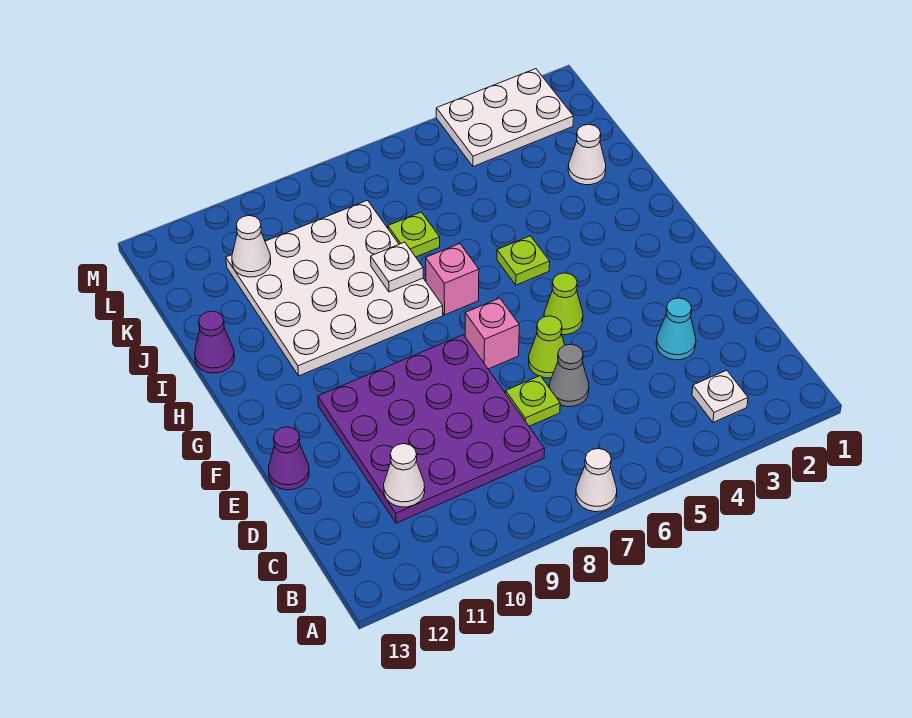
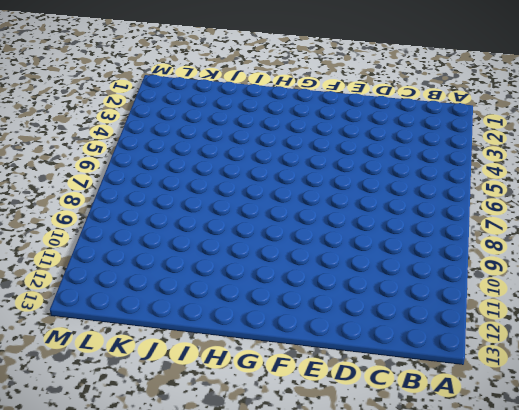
none -> white cone A7 level 1
none -> white plate B3 level 1
none -> purple plate C8:F11 level 1

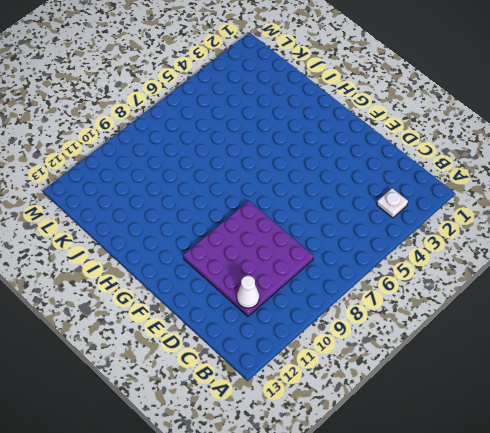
none -> white cone A7 level 1
none -> cyan cone D3 level 1
none -> grey cone D6 level 1

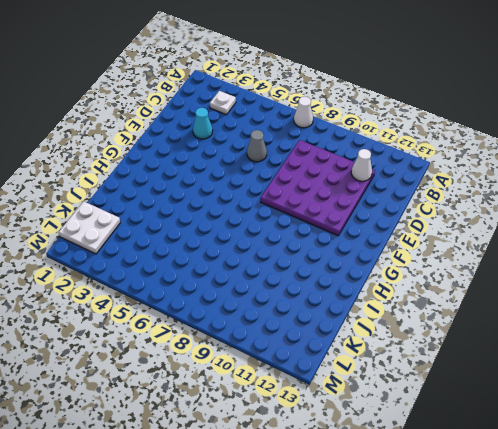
white plate K1:L2 level 1 -> white plate L2:M4 level 1
none -> lime plate D7 level 1
none -> lime cone E6 level 1
none -> purple cone E13 level 1

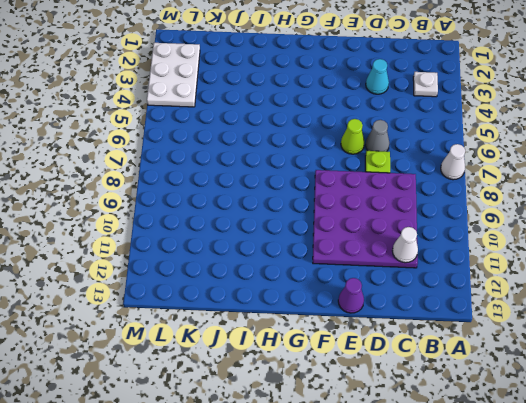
none -> lime cone F5 level 1
none -> pink brick F7 level 1
none -> lime plate H5 level 1

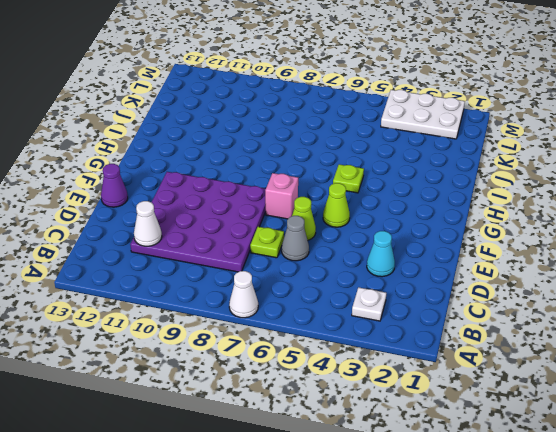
none -> pink brick H7 level 1
none -> white plate H8:K11 level 1
none -> purple cone I13 level 1

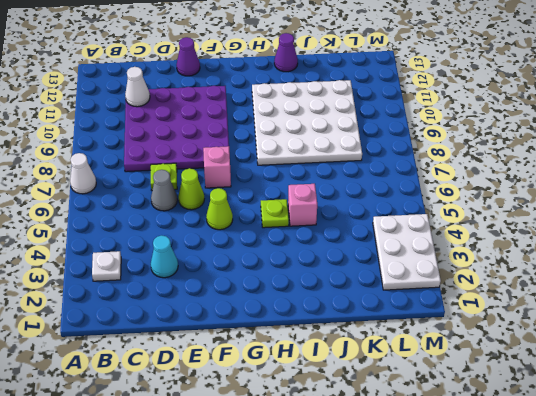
pink brick I5 level 1 -> pink brick H7 level 1
none -> white cone J2 level 1
none -> lime plate J7 level 1
none -> white plate I8 level 2

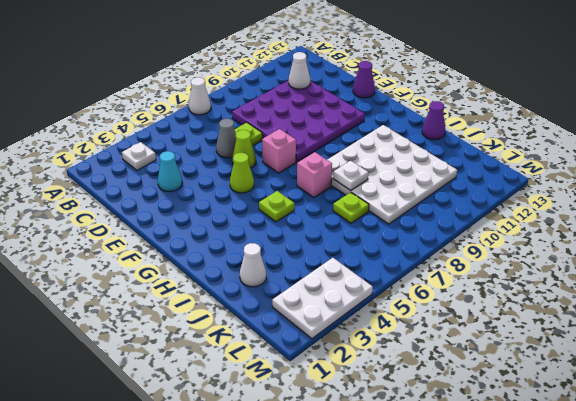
none -> white cone K11 level 2

